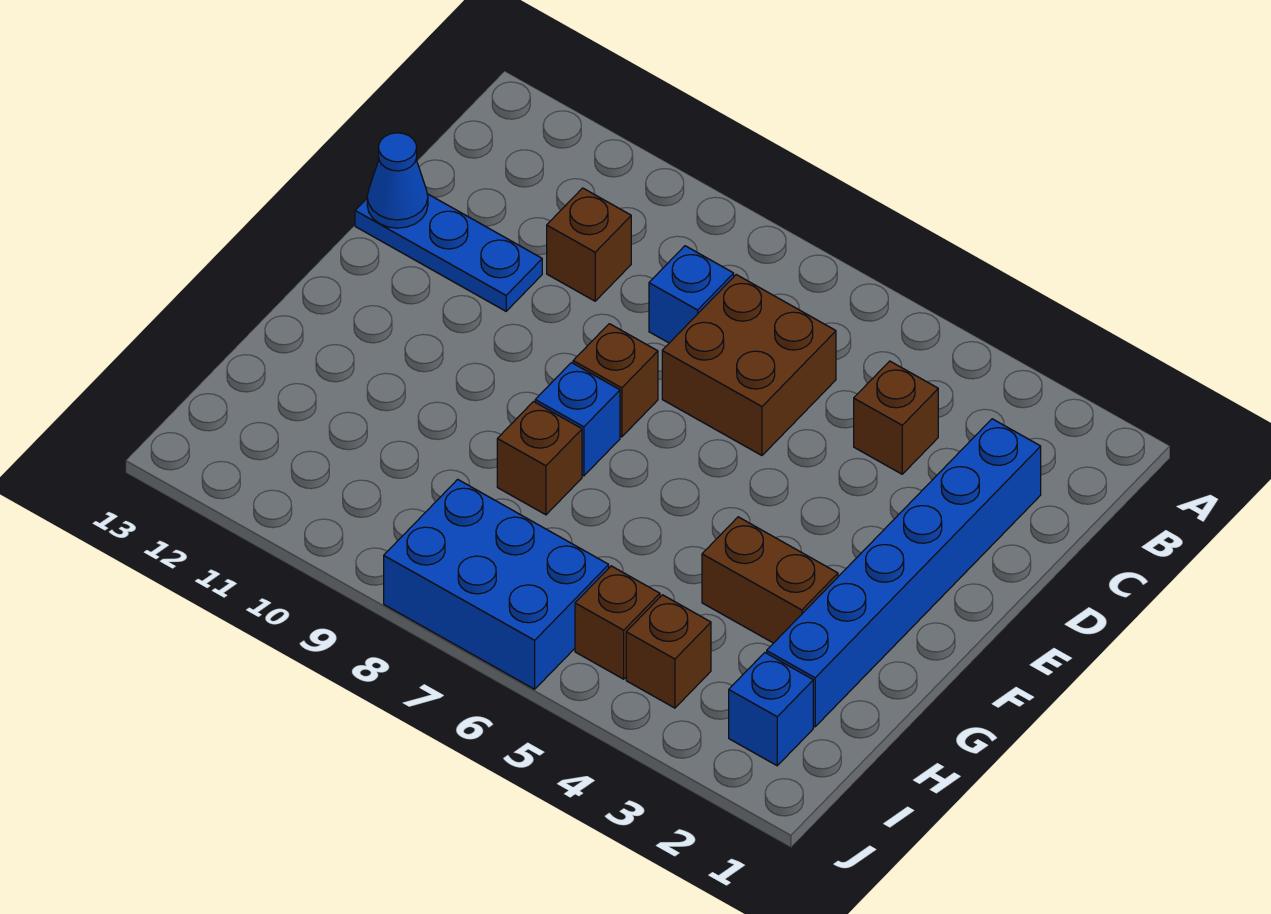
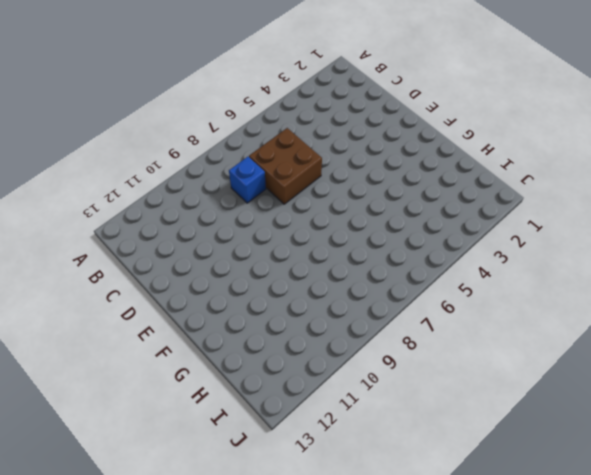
none -> blue brick C2:H2 level 1
none -> brown brick C4 level 1
none -> brown brick C10 level 1

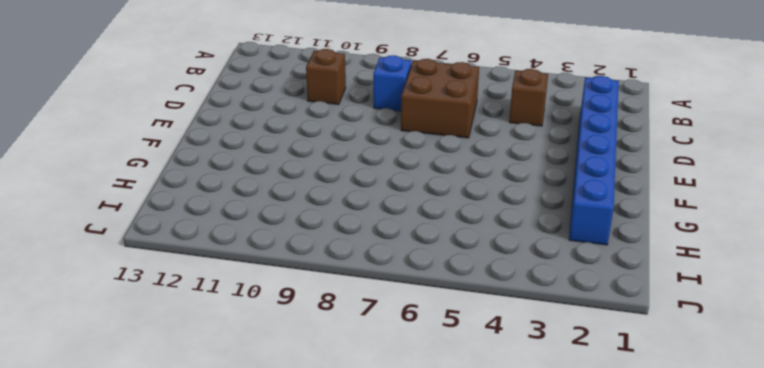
none -> blue plate D11:D13 level 1
none -> brown brick E8 level 1
none -> blue brick F8 level 1

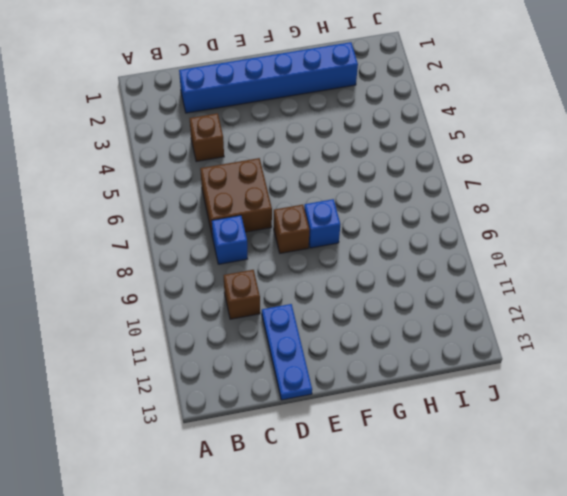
none -> brown brick G3:G4 level 1
none -> brown brick G8 level 1
none -> blue brick I2 level 1

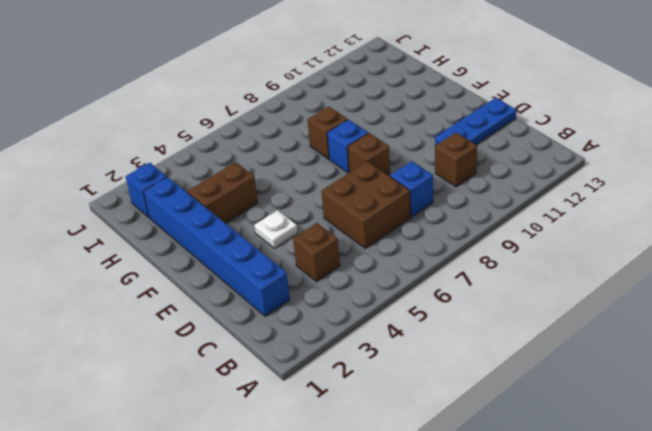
white plate E4 level 1 -> none
none -> brown brick I4 level 1
none -> brown brick I5 level 1
none -> blue brick I6:J8 level 1

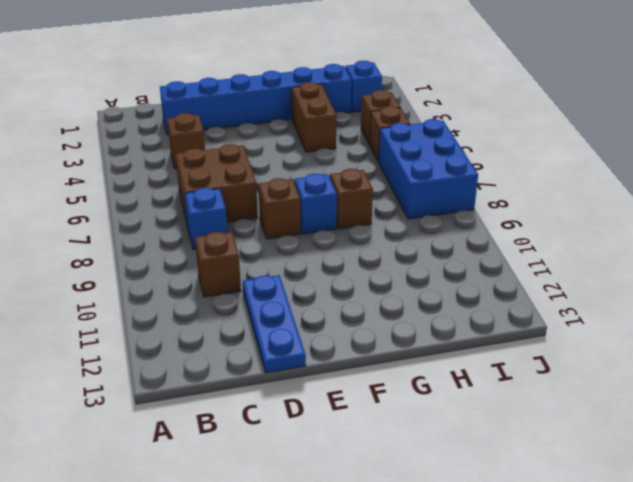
none -> blue cone D13 level 2

